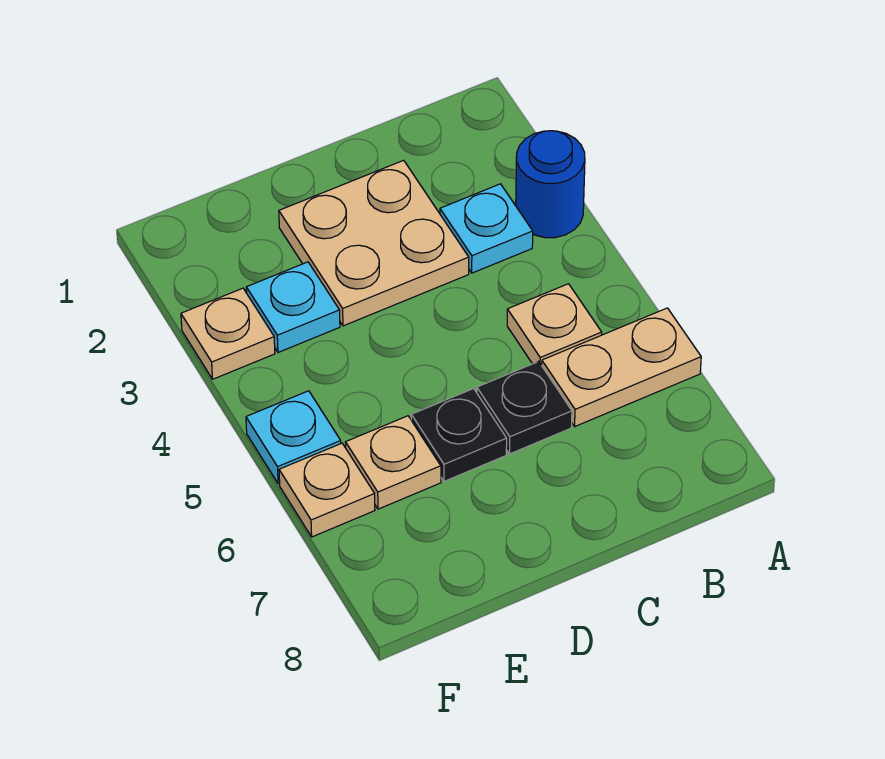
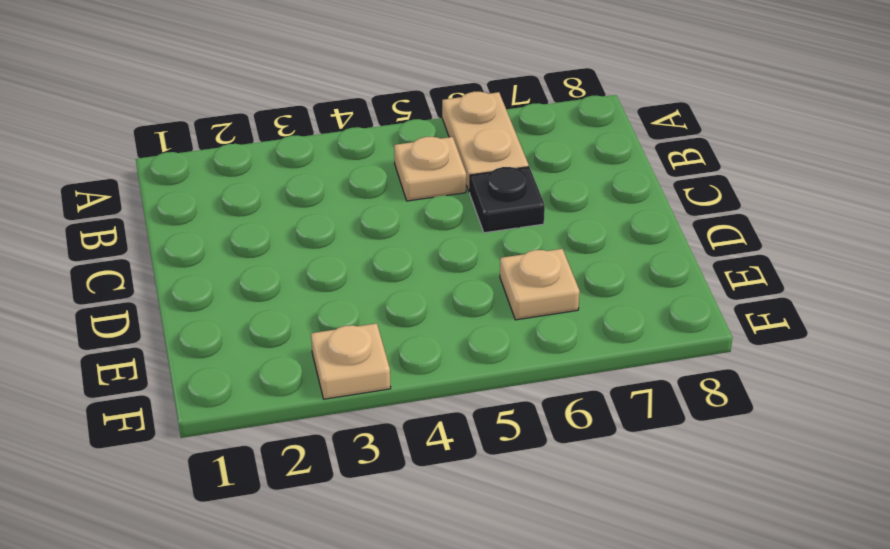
none -> blue round brick A3 level 1
none -> cyan plate B3 level 1
none -> tan plate C2:D3 level 1

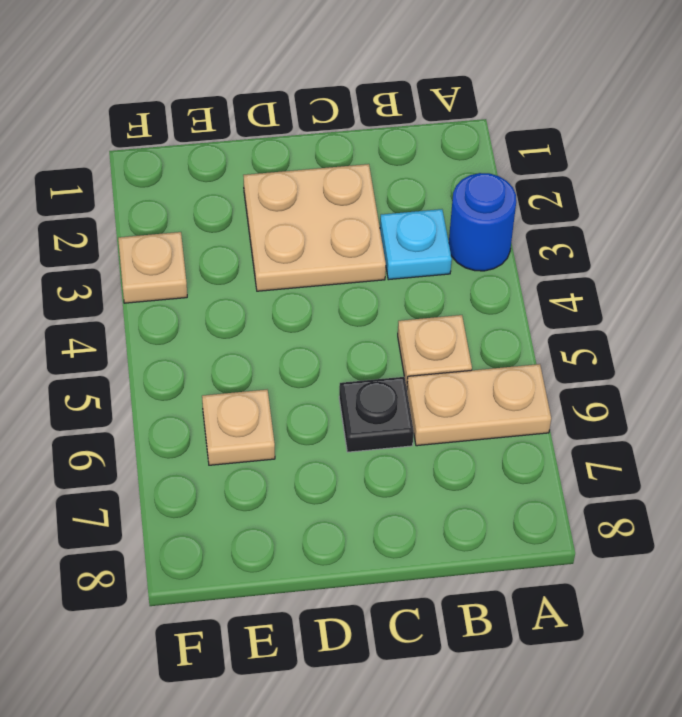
none -> black plate D6 level 1
none -> cyan plate E3 level 1
none -> cyan plate F5 level 1

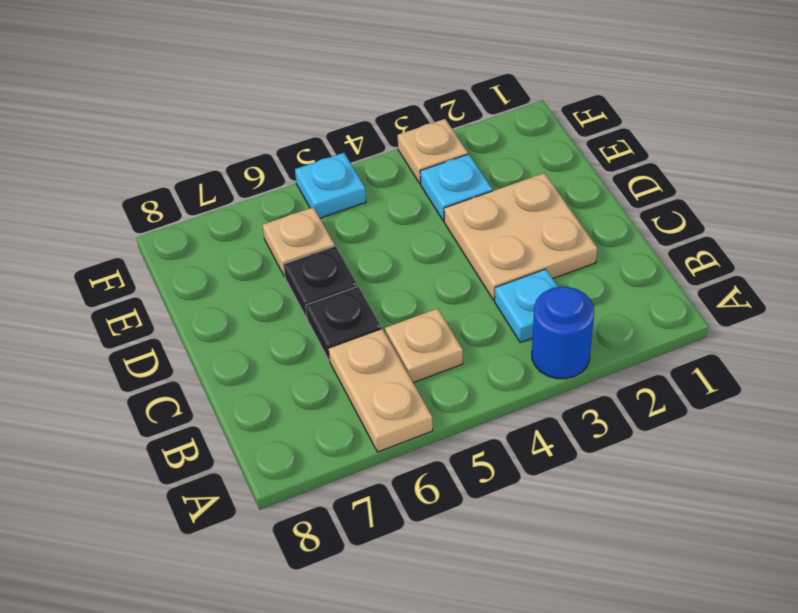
none -> tan plate F6 level 1

